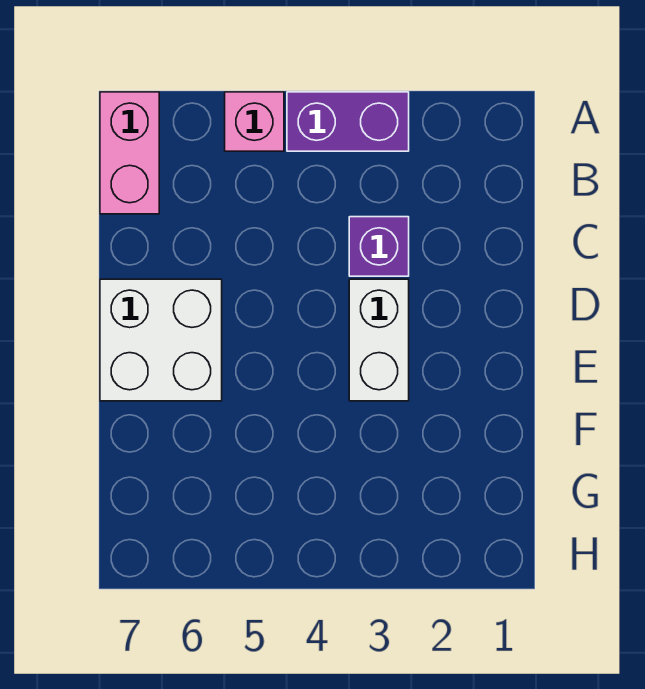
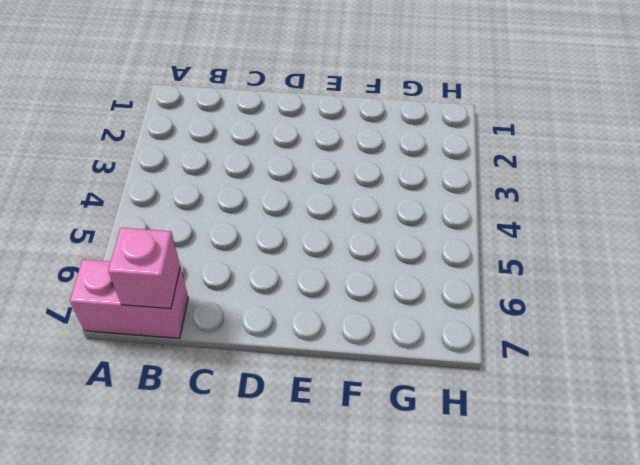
pink brick B7 level 2 -> pink brick A5 level 1
none -> purple brick A3:A4 level 1
none -> purple brick C3 level 1

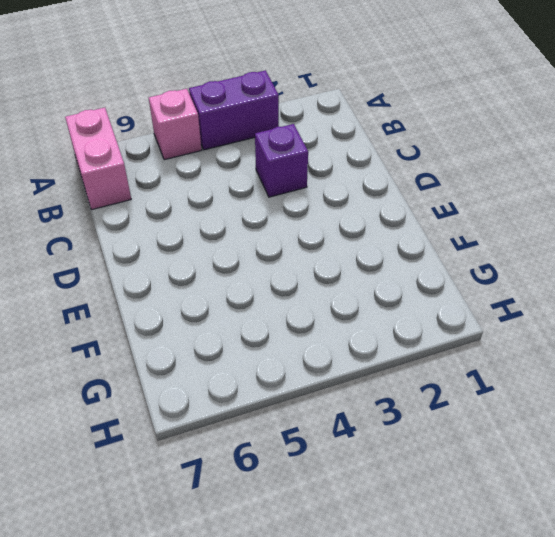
none -> white brick D3:E3 level 1
none -> white brick D6:E7 level 1

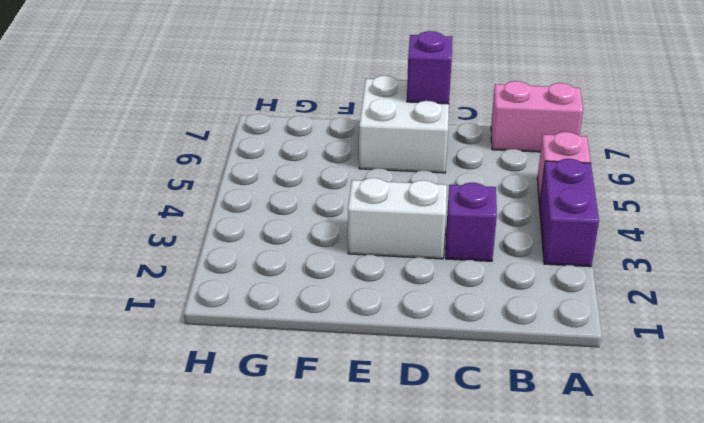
purple brick D7 level 2 -> none

